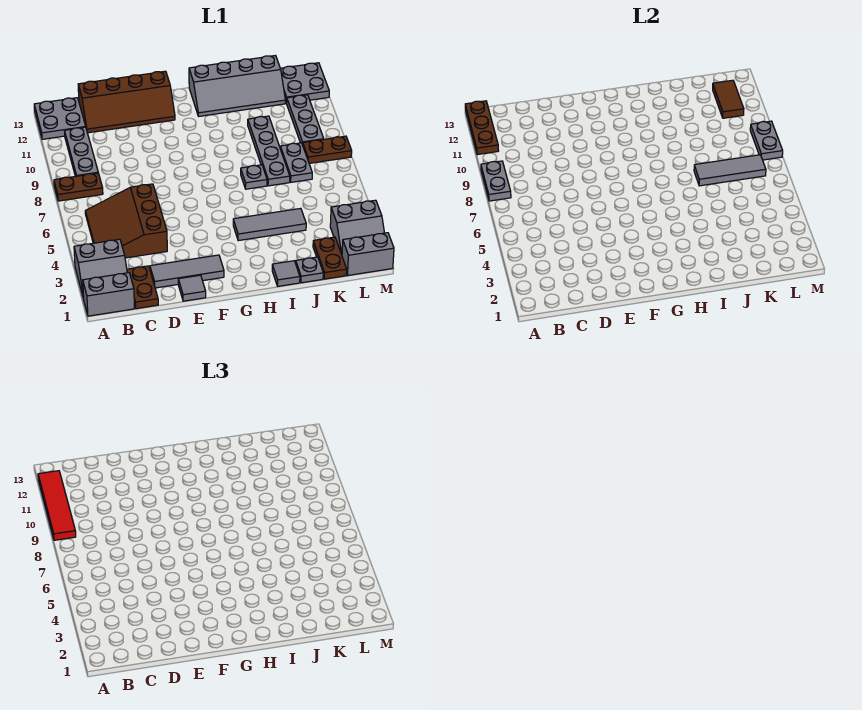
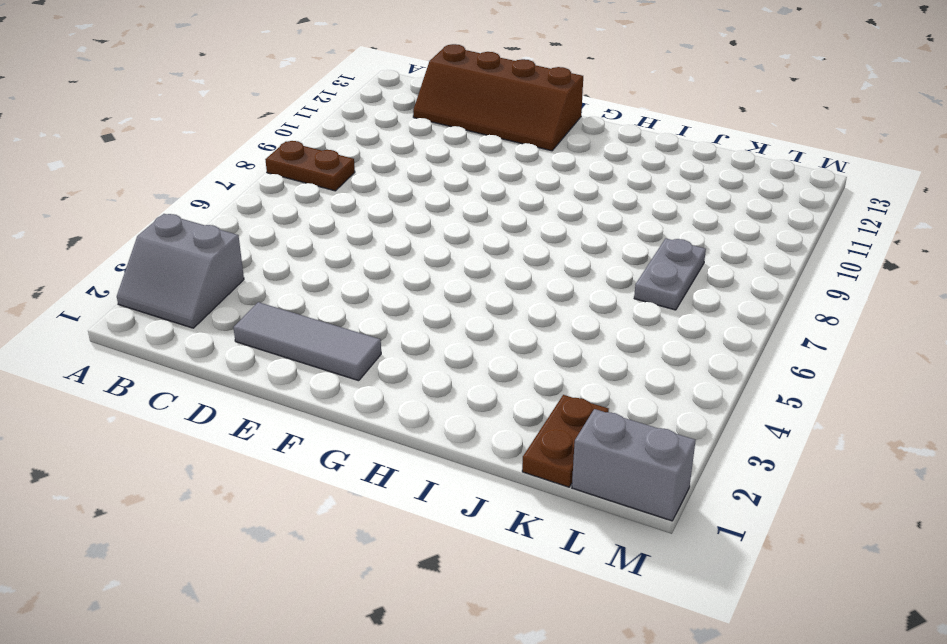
none -> grey brick A1:B1 level 1
none -> grey plate A12:B13 level 1
none -> brown slope B4:D6 level 1 top D

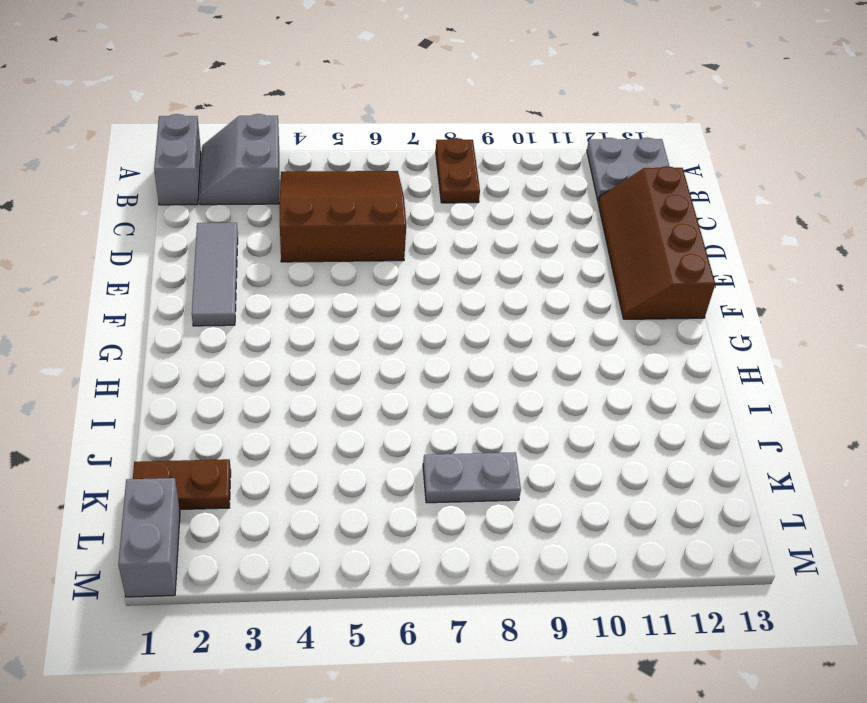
none -> grey plate B9:B11 level 1
none -> brown plate C1:C2 level 1
none -> grey tile E1 level 1

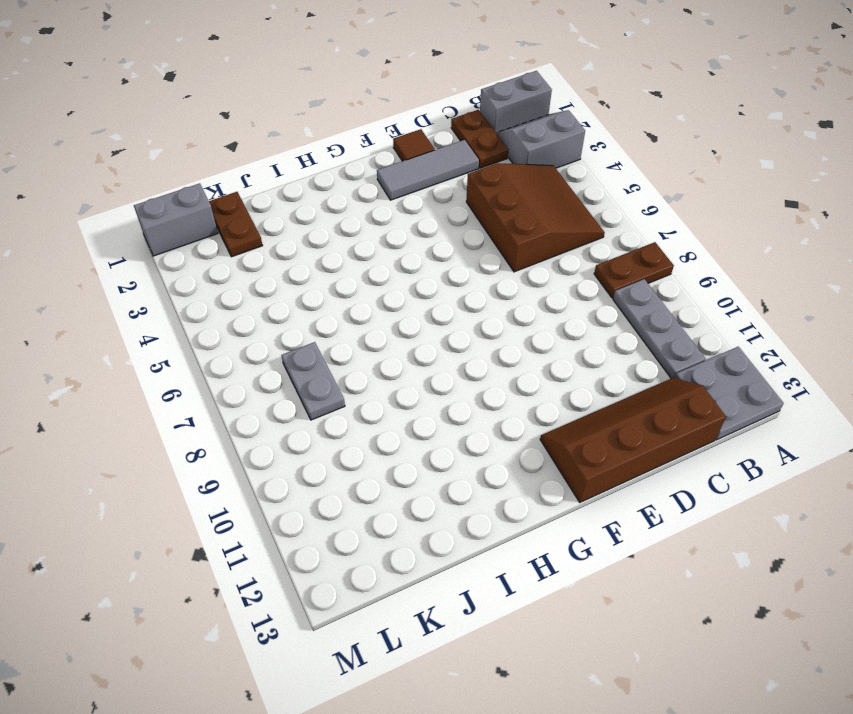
brown tile E1 level 1 -> grey tile E1 level 1
none -> grey tile H4:J4 level 1
none -> grey slope H12:K13 level 1 top 13
none -> grey tile I1 level 1

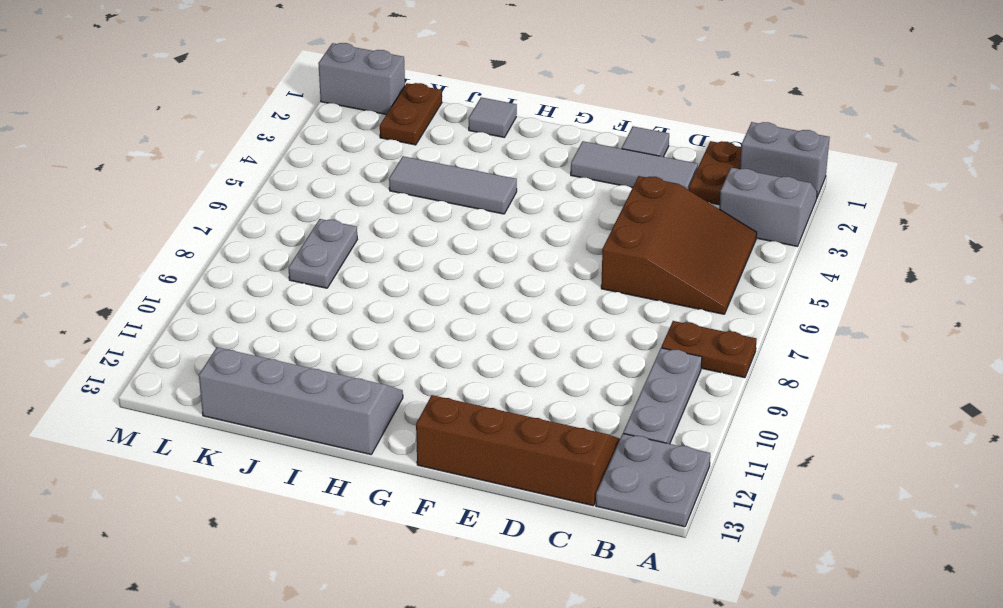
none -> grey plate I7 level 1
none -> grey plate J1 level 1
none -> grey plate J7:J10 level 1

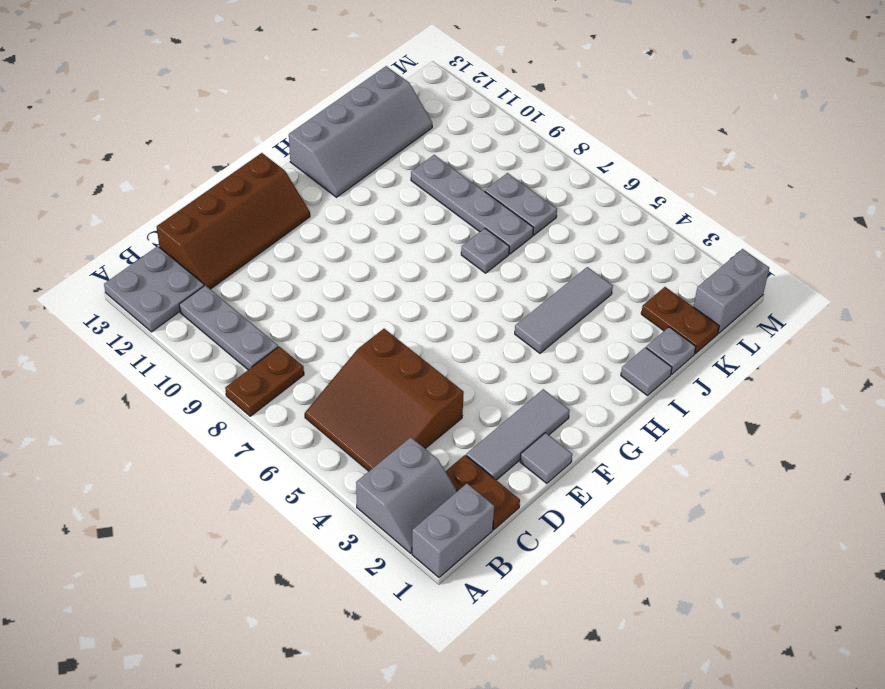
none -> grey slope L2:M3 level 1 top 3
none -> brown plate L8:M8 level 1
none -> grey plate L9:L11 level 1

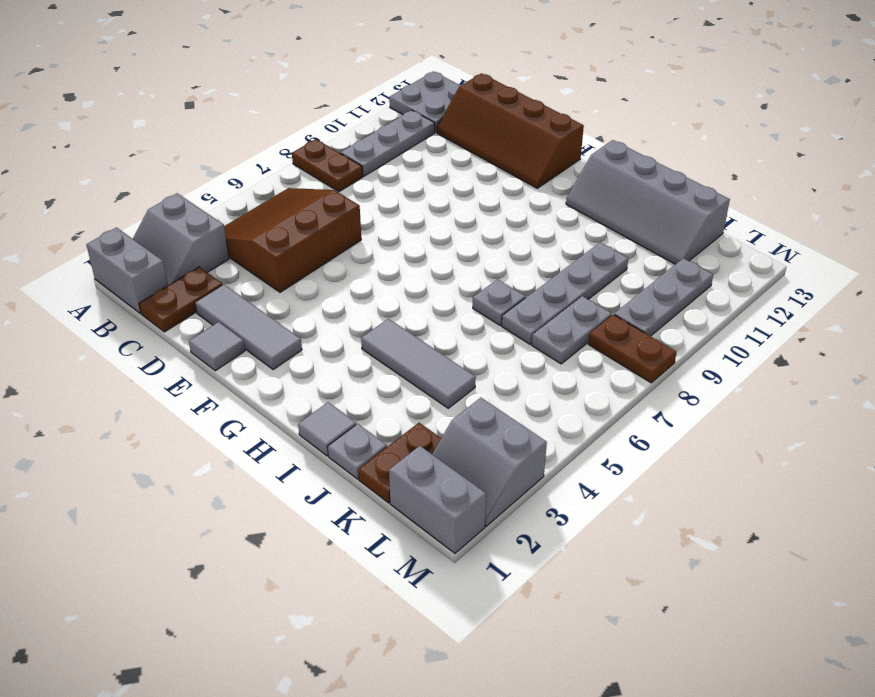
none -> grey plate L12:M13 level 1
none -> grey plate A8:A9 level 2
none -> brown plate A11:A13 level 2

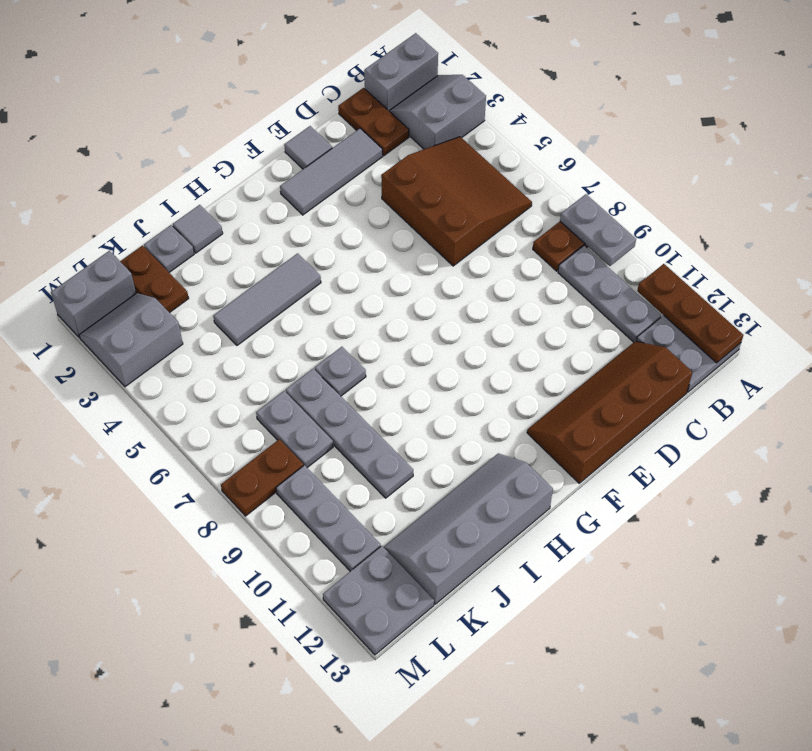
none -> grey tile J7:L7 level 2
none -> brown tile L11:L12 level 2
none -> grey plate M8:M9 level 2

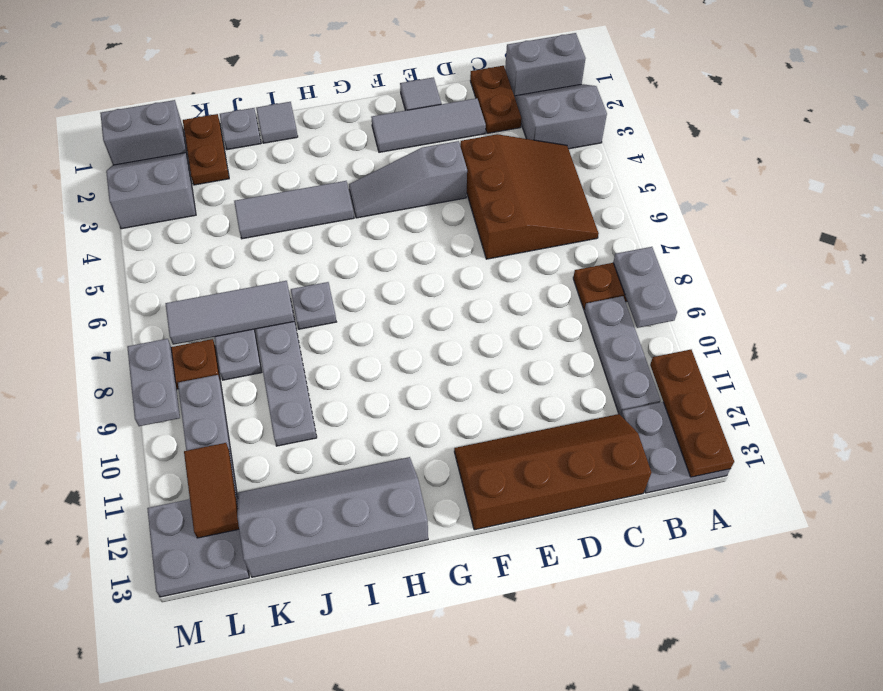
grey slope E4:G4 level 1 top E -> none
none -> red tile A9:A12 level 3

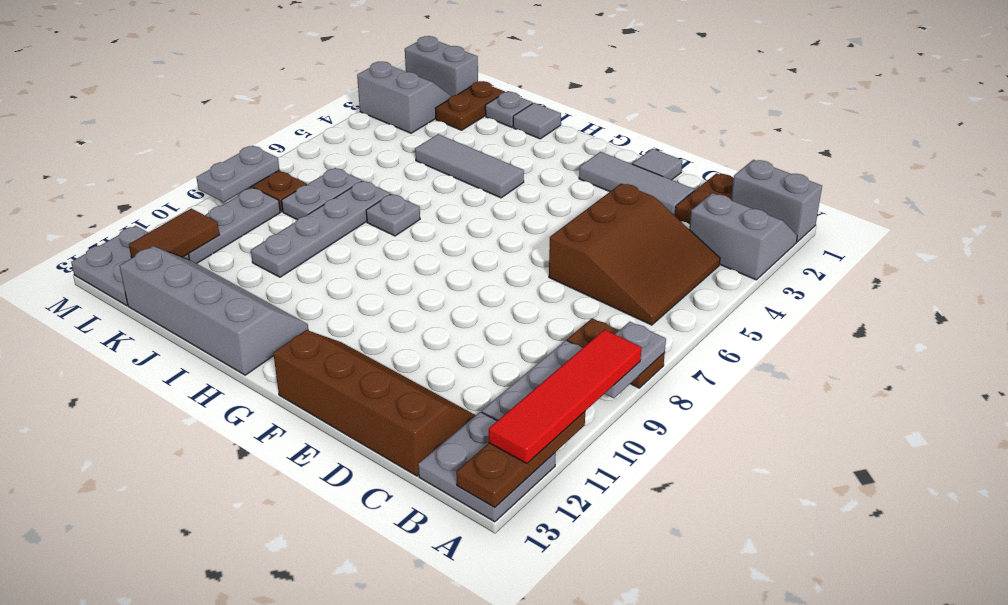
none -> grey tile J7:L7 level 2

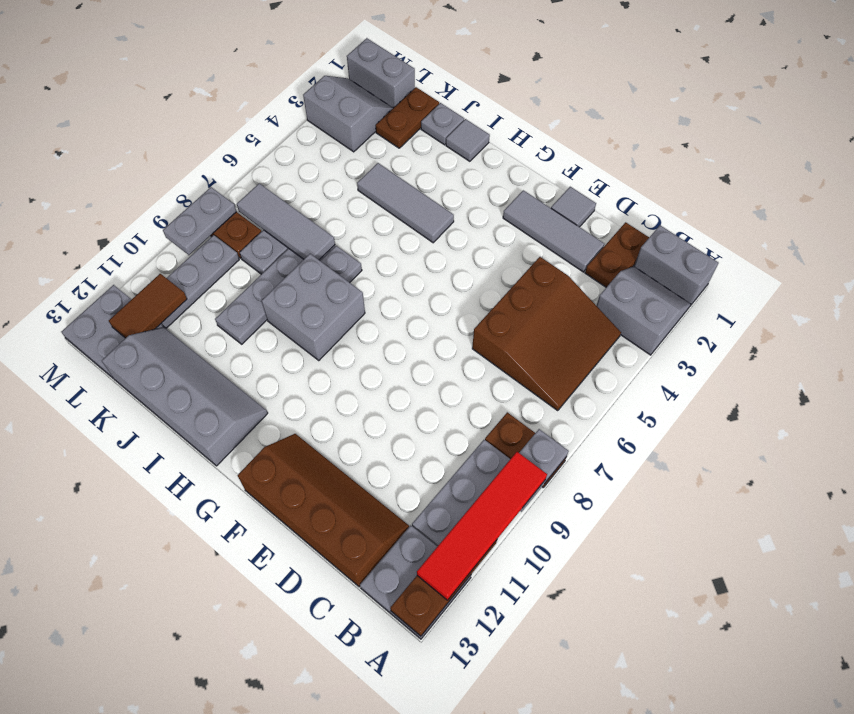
grey brick H8:I9 level 1 -> none

